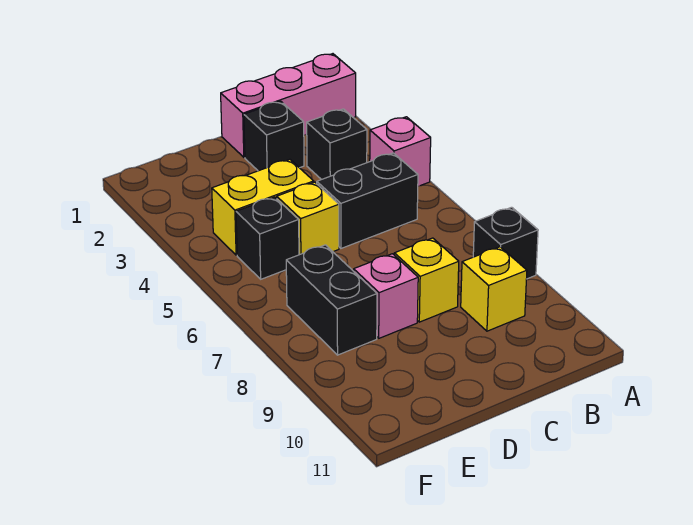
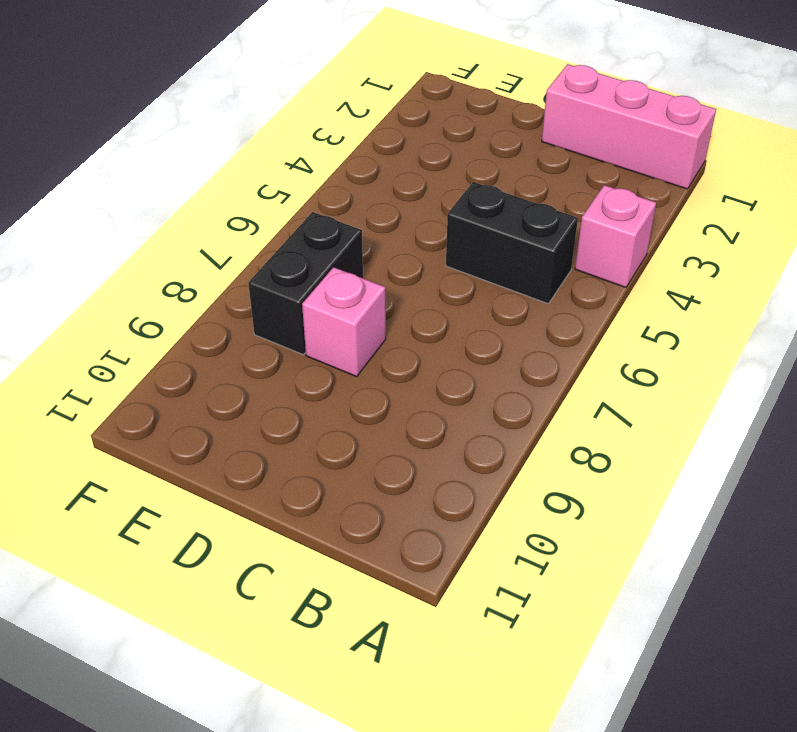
none -> black brick A8 level 1
none -> black brick B3 level 1
none -> yellow brick B9 level 1

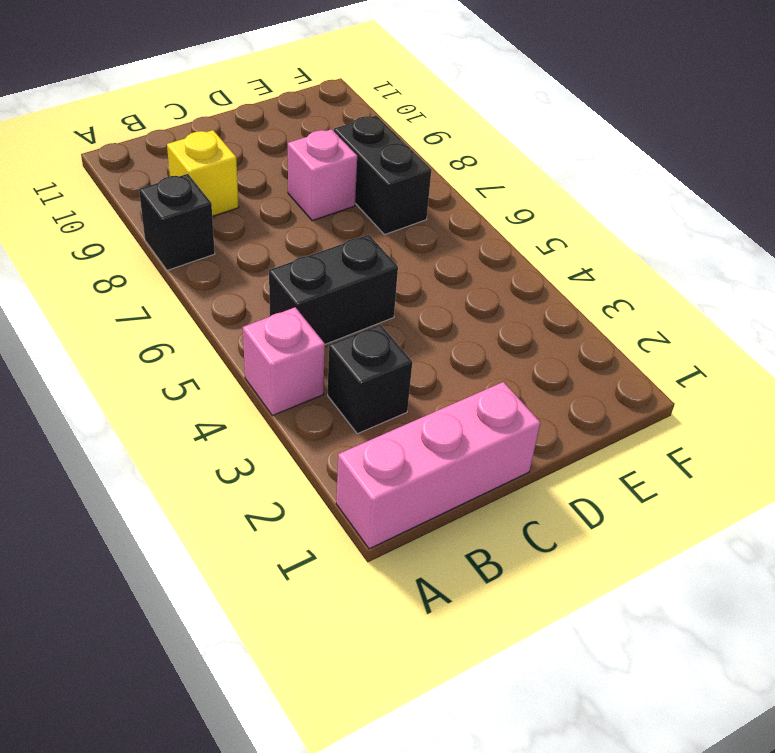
none -> black brick C2 level 1
none -> yellow brick C8 level 1
none -> yellow brick D4:E4 level 1

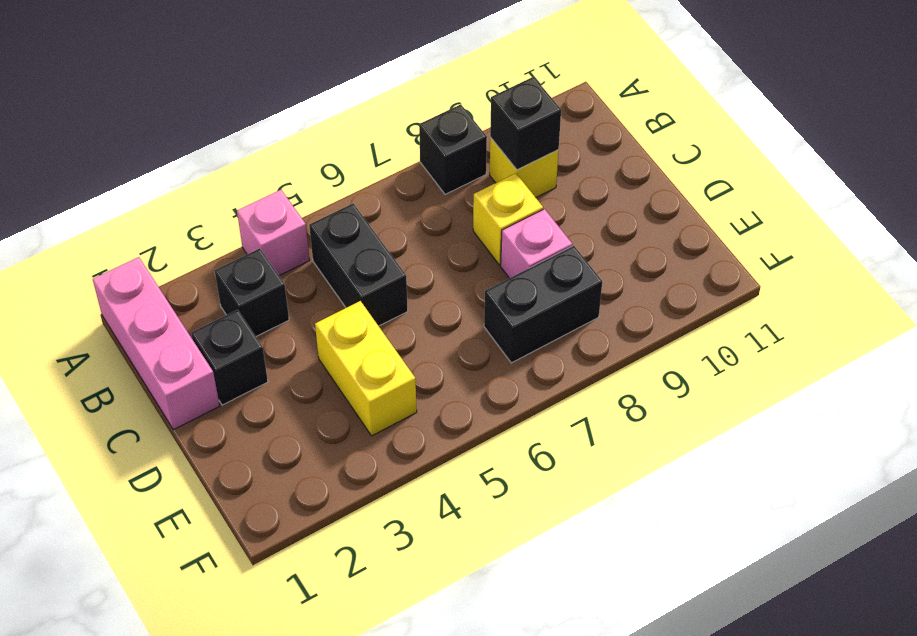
black brick B9 level 2 -> black brick E5 level 1
none -> yellow brick D5 level 1

